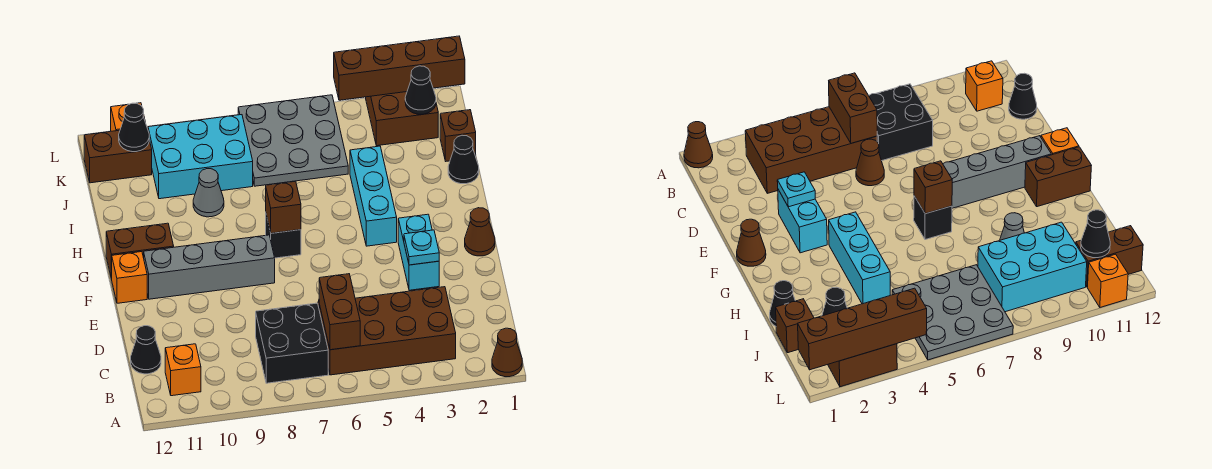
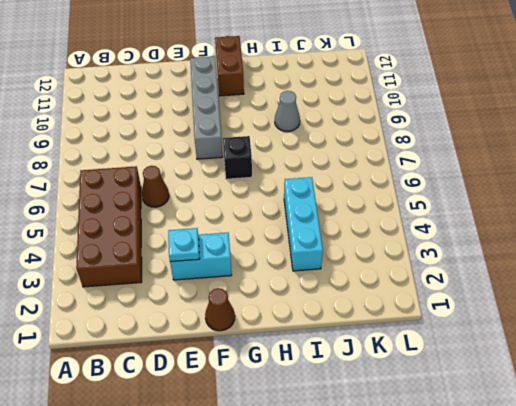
cyan brick I3:I5 level 1 -> cyan brick G4:I4 level 1
none -> brown cone A1 level 1
none -> black brick B7:C8 level 1
none -> orange brick B11 level 1

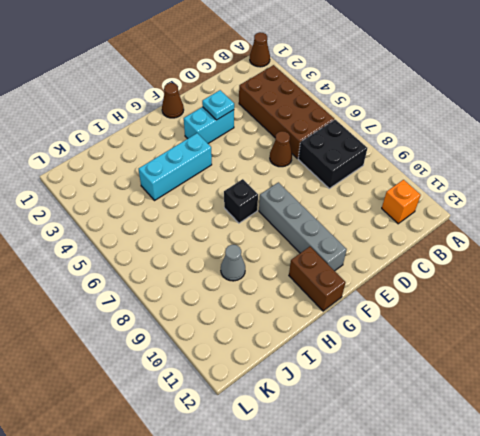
none -> black cone C12 level 1
none -> orange brick F12 level 1
none -> black cone I1 level 1

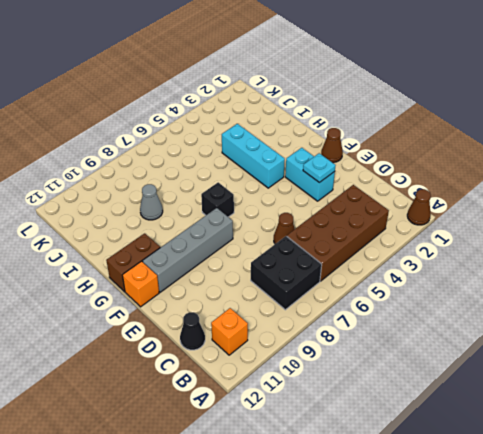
none -> black cone I1 level 1
none -> brown brick J1 level 1
none -> grey plate J5:L7 level 1

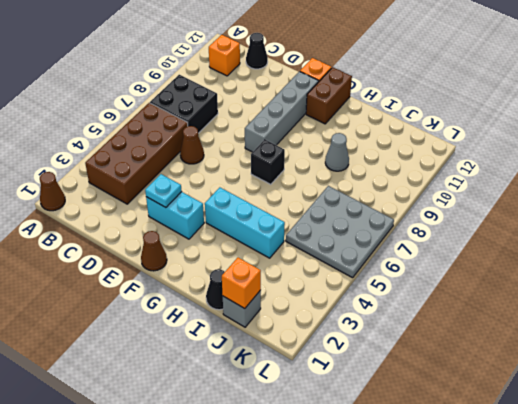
grey brick J1 level 1 -> brown brick J1 level 1
orange brick J1 level 2 -> orange brick L11 level 1
none -> cyan brick J8:K10 level 1
none -> brown brick K2:L3 level 1
none -> brown brick K11:K12 level 1

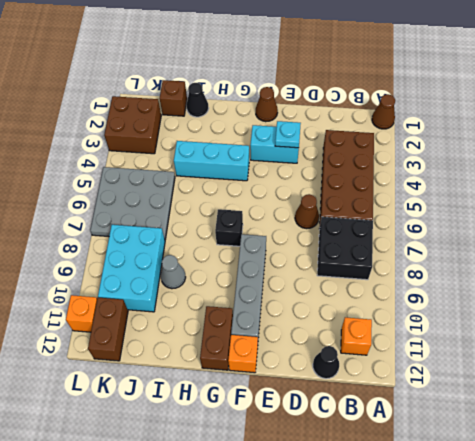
none -> brown brick B6:C6 level 2
none -> brown brick G7 level 2
none -> black cone K2 level 2

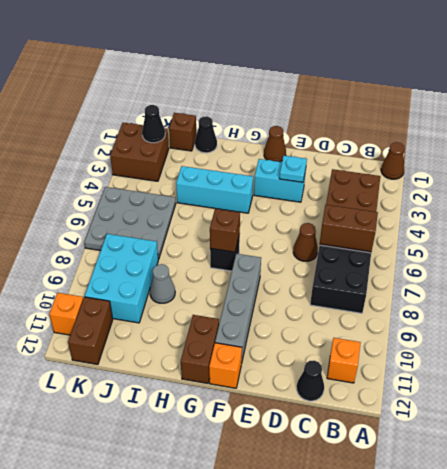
none -> black cone K11 level 2
none -> brown brick L1:L4 level 2

